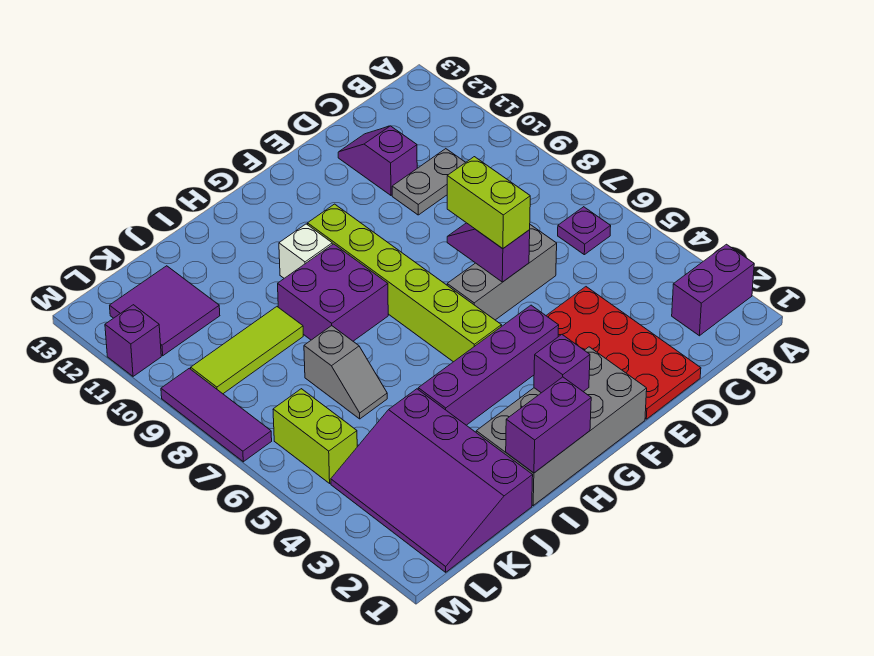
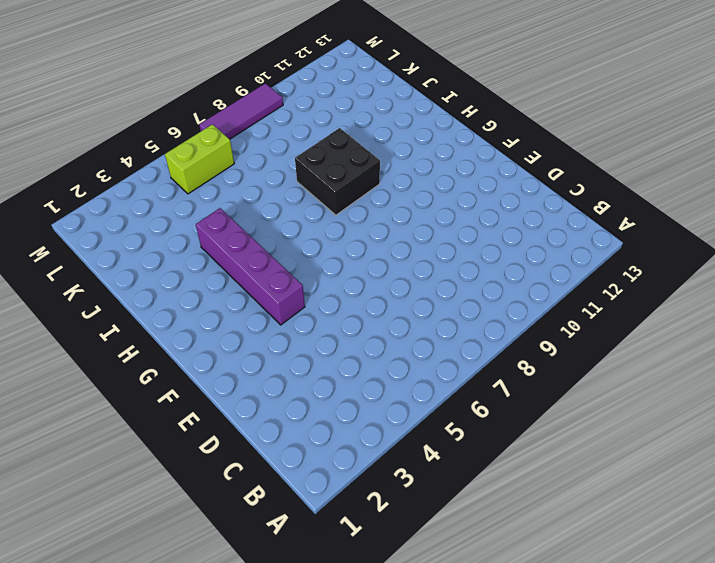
black brick H8:I9 level 1 -> purple brick H8:I9 level 1
none -> purple brick A2:B2 level 1
none -> purple plate B6 level 1
none -> grey plate C10:D10 level 1

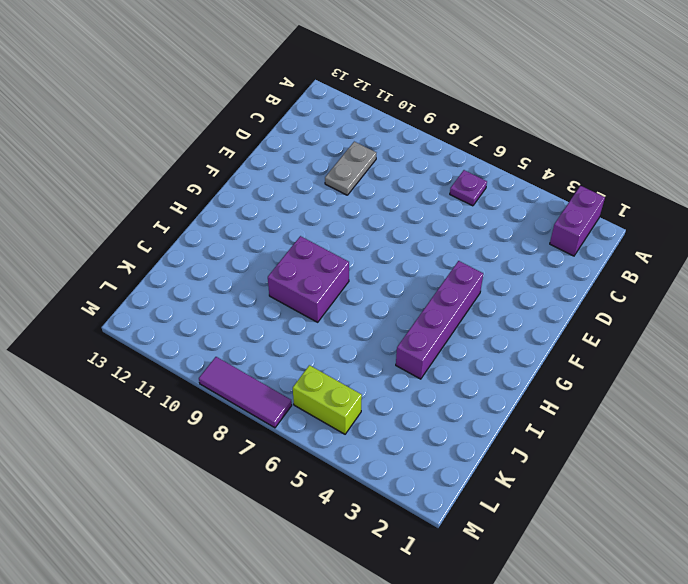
none -> red plate D1:E4 level 1
none -> grey brick D6:F6 level 1
none -> purple slope D11:D12 level 1 top 11

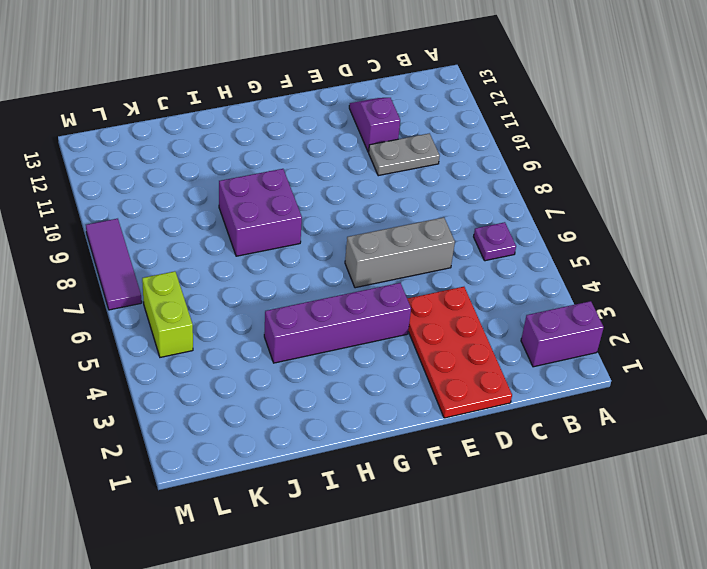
none -> grey brick F1:I2 level 1
none -> lime brick G5:G10 level 1
none -> white brick H10 level 1

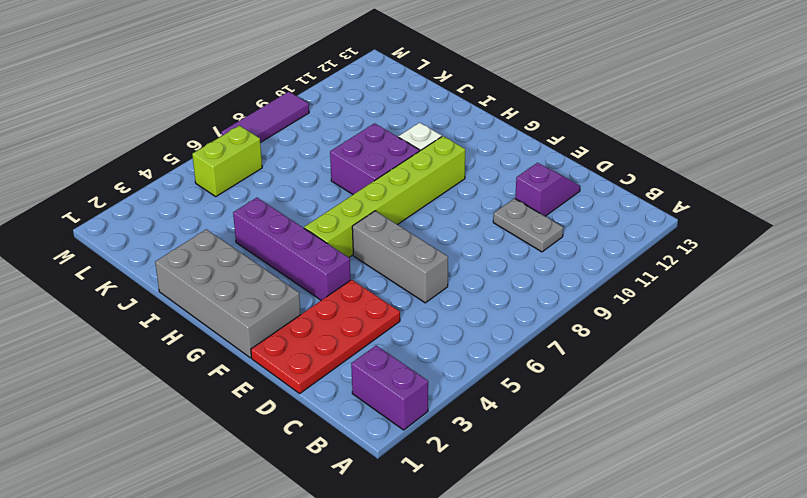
none -> purple plate B6 level 1
none -> purple slope J1:L4 level 1 top J
none -> grey slope J6:J7 level 1 top 7

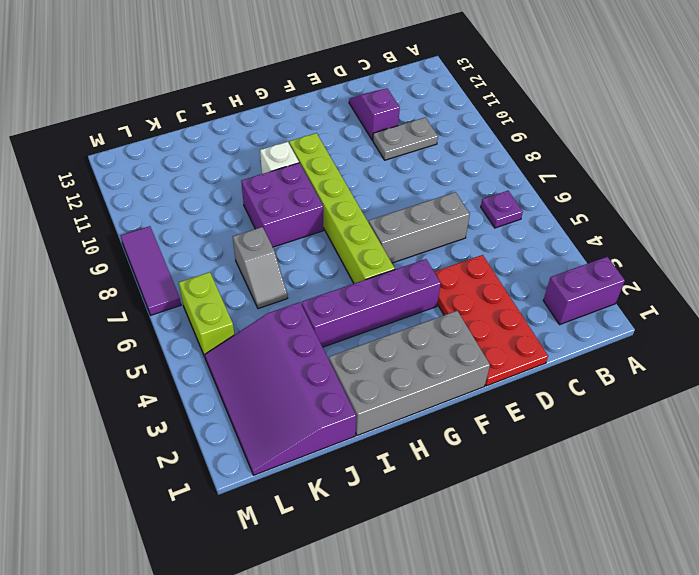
none -> lime tile J9:L9 level 1
none -> purple tile K11:L12 level 1
none -> purple brick M11 level 1

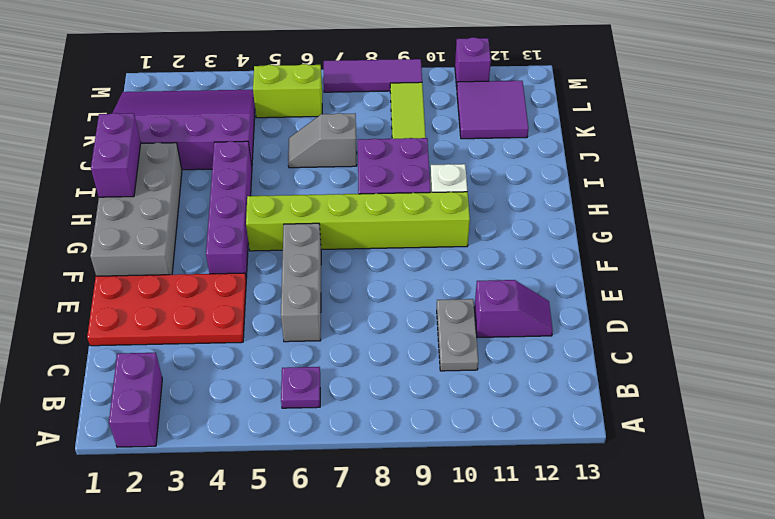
none -> purple slope E6:E7 level 2 top 6
none -> purple brick G2 level 2
none -> lime brick E6:E7 level 3

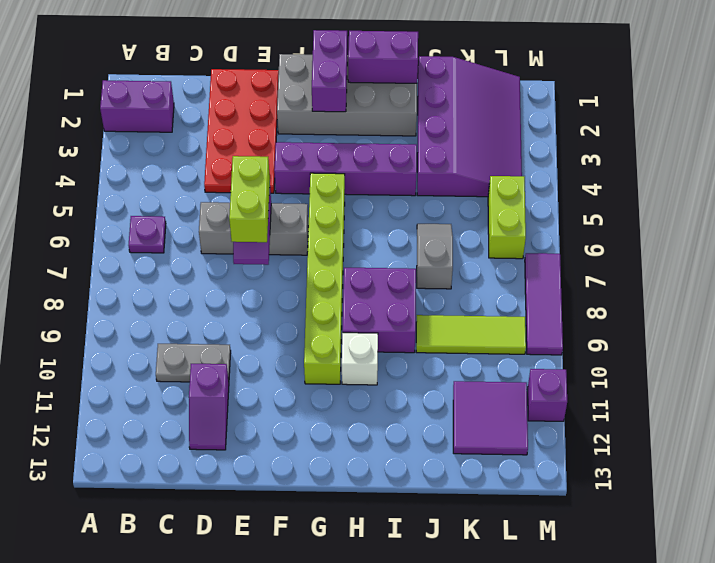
purple brick G1:G2 level 2 -> purple brick G2 level 2

